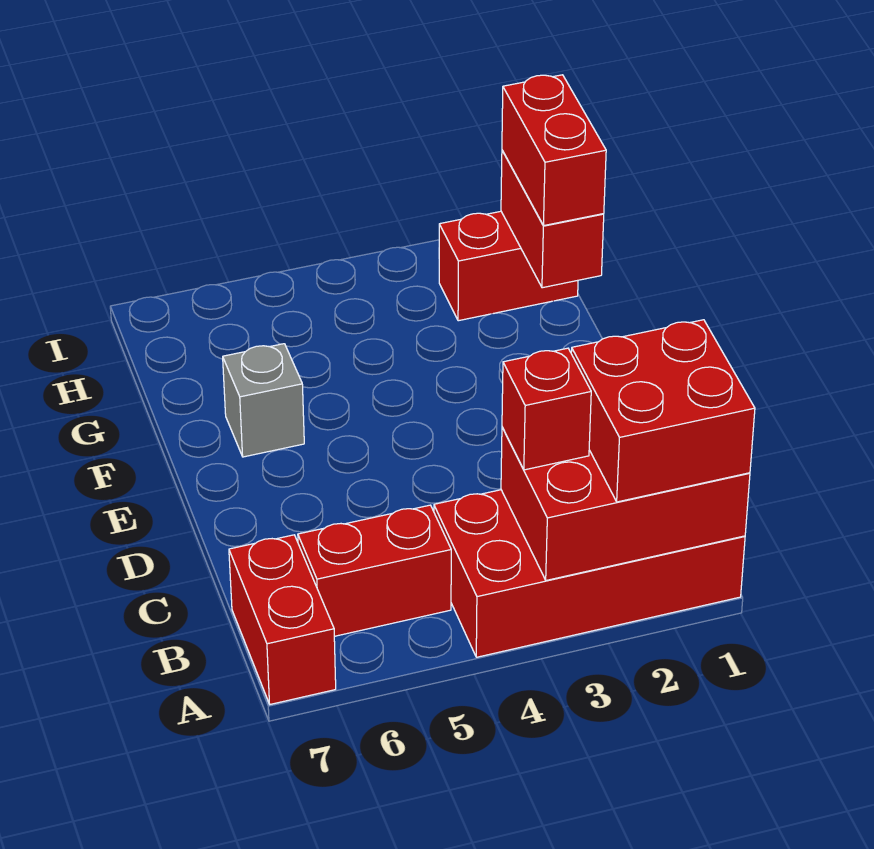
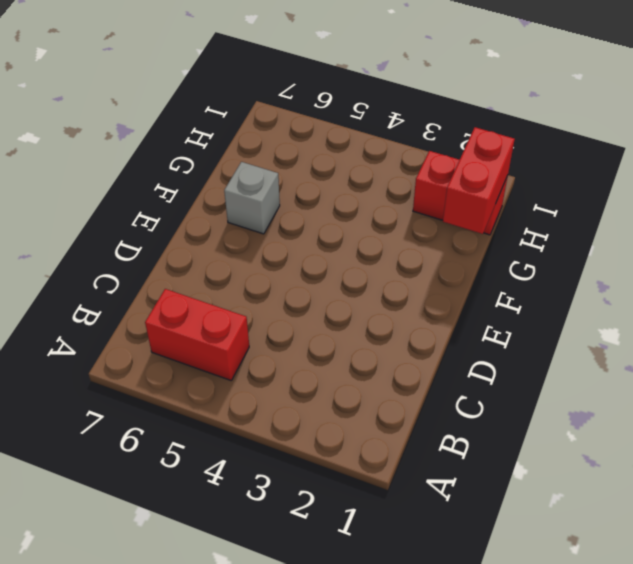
none -> red brick A1:B4 level 1
none -> red brick A7:B7 level 1

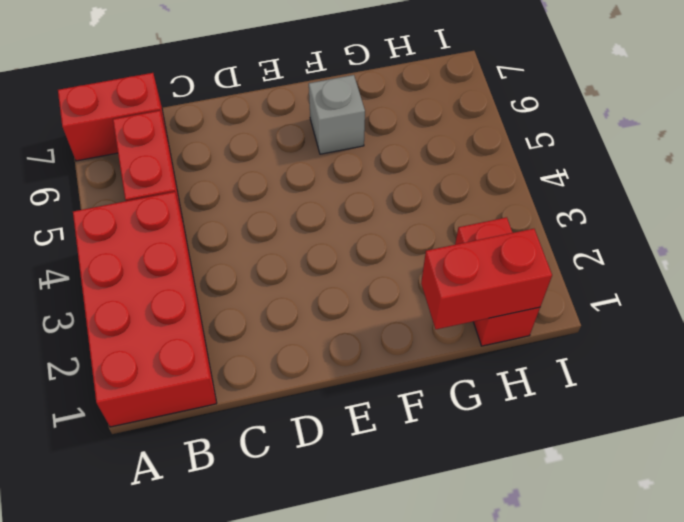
none -> red brick A1:B3 level 2
none -> red brick A1:B2 level 3

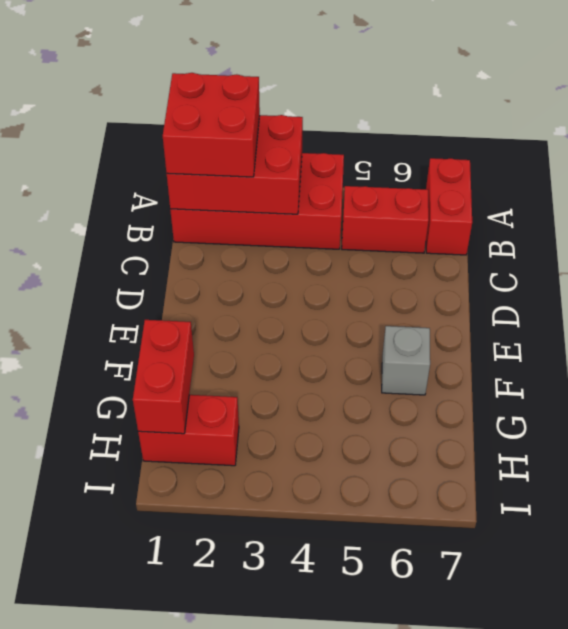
none -> red brick B3 level 3
none -> red brick G1:H1 level 3

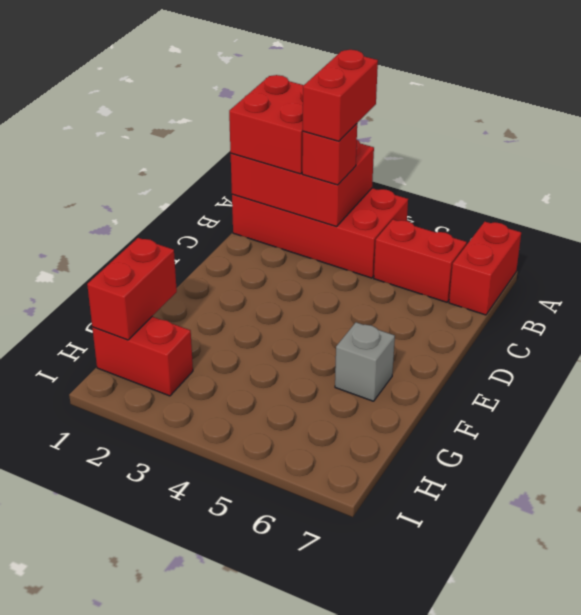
red brick A3:B3 level 4 -> red brick G1:H1 level 3

